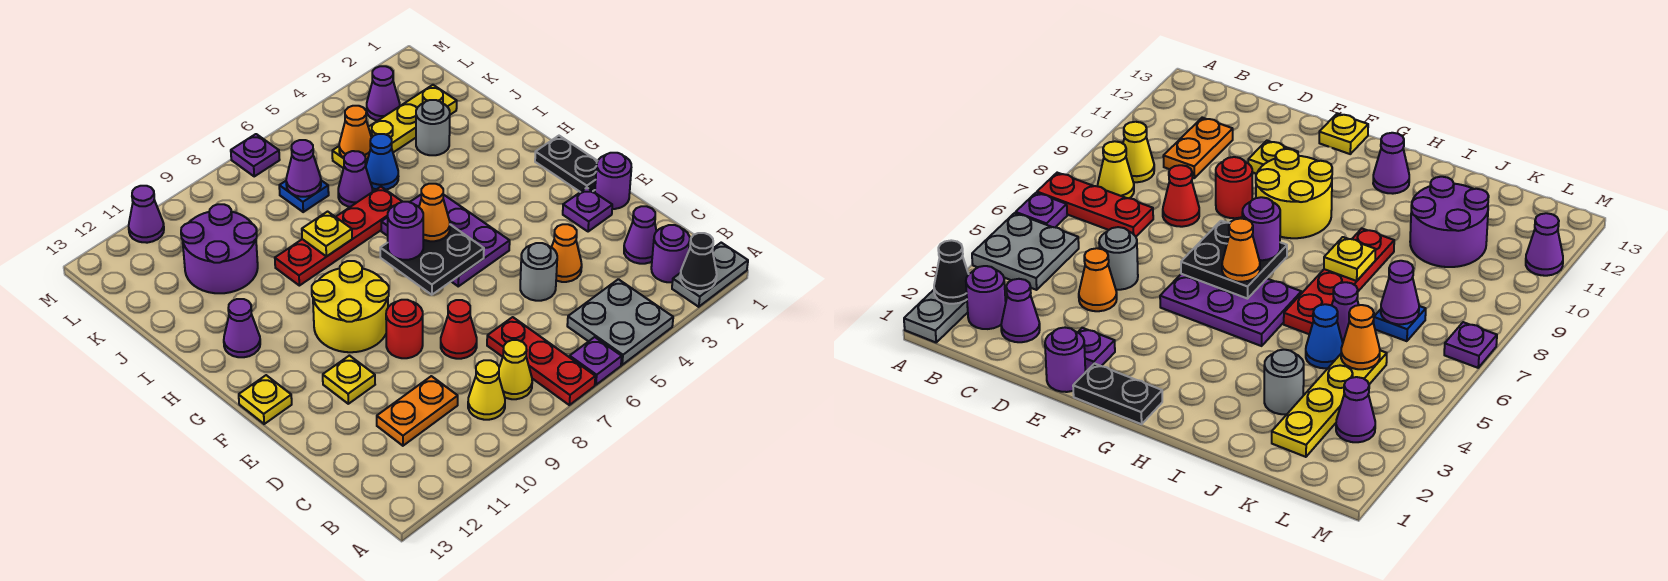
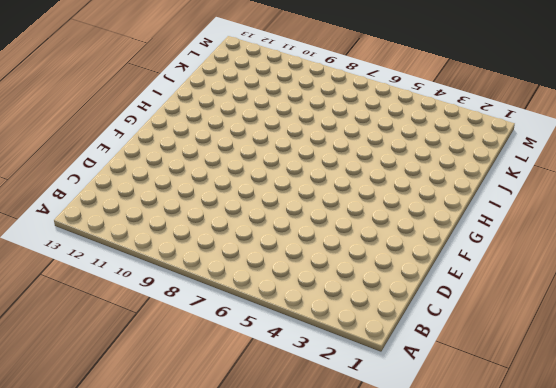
none -> grey plate A1:A2 level 1
none -> grey plate A4:B5 level 1
none -> purple plate A6 level 1
none -> red plate A7:C7 level 1

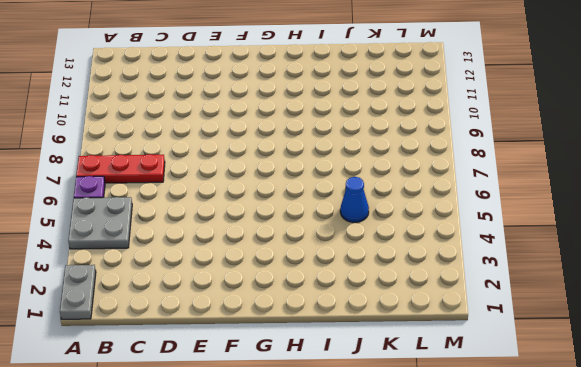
none -> purple round brick B2 level 1
none -> yellow cone B8 level 1
none -> yellow cone B9 level 1
none -> purple cone C2 level 1

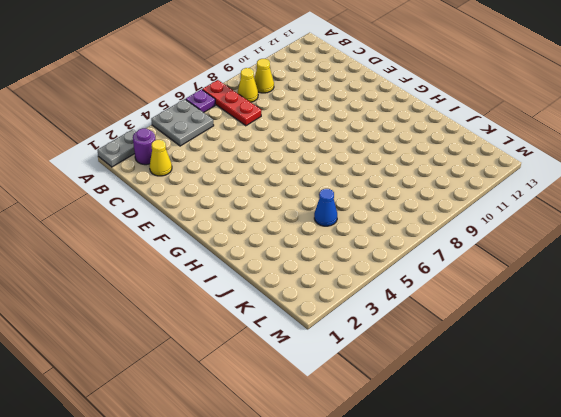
yellow cone C2 level 1 -> purple cone C2 level 1
none -> orange plate C10:C11 level 1
none -> orange cone D4 level 1
none -> grey round brick D5 level 1
none -> red cone D8 level 1

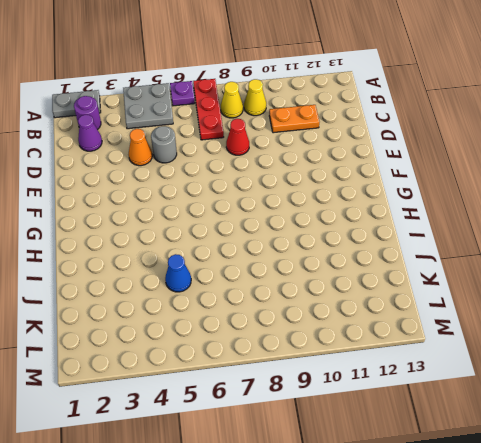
none -> purple round brick E1 level 1
none -> purple plate E2 level 1
none -> red round brick E9 level 1
none -> yellow plate E11 level 1

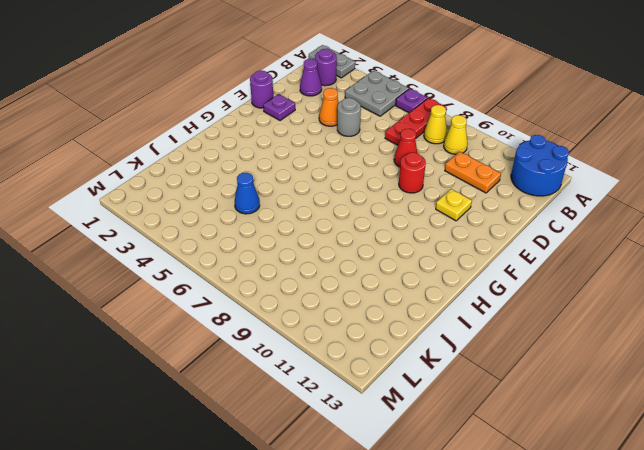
blue round brick A12:B13 level 1 -> none
none -> black plate F1:G1 level 1
none -> purple plate F5:H6 level 1
none -> yellow round brick F9:G10 level 1
none -> yellow plate F13 level 1

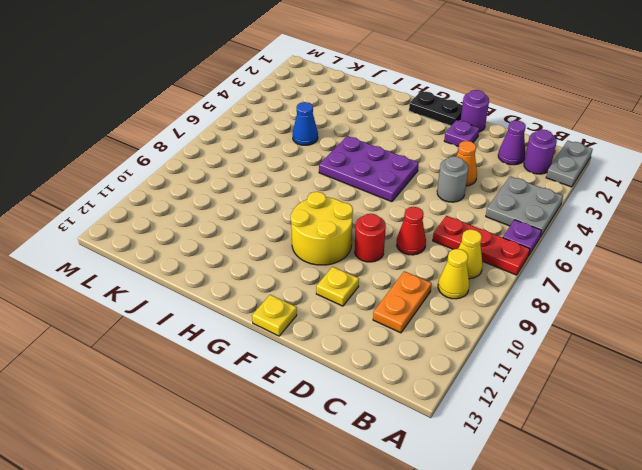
none -> purple cone H12 level 1
none -> red plate I6:I9 level 1
none -> grey round brick J3 level 1
none -> purple cone J6 level 1

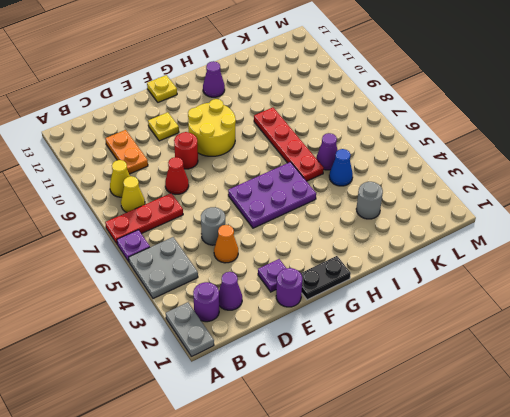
none -> purple round brick J10:K11 level 1
none -> yellow plate K2:K5 level 1
none -> blue plate K7 level 1
none -> purple cone L3 level 1

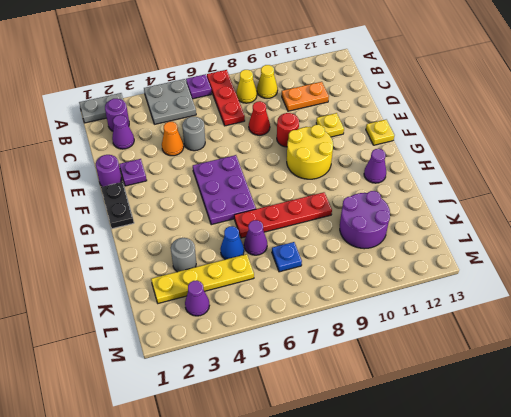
none -> purple plate M7 level 1
none -> purple cone M11 level 1
none -> black cone A2 level 2
none -> black plate F6:G7 level 2

